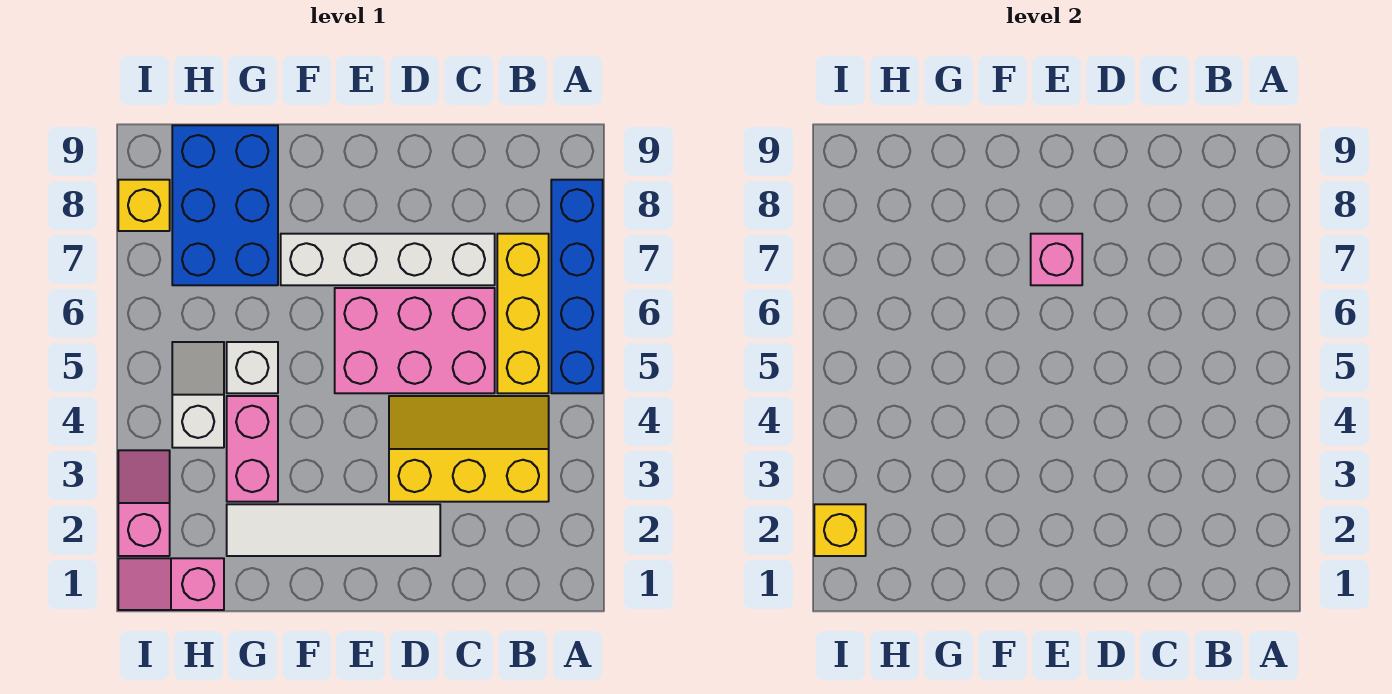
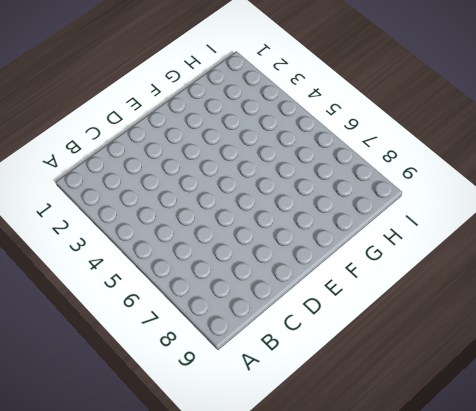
none -> blue brick A5:A8 level 1
none -> yellow slope B3:D4 level 1 top 3
none -> yellow brick B5:B7 level 1

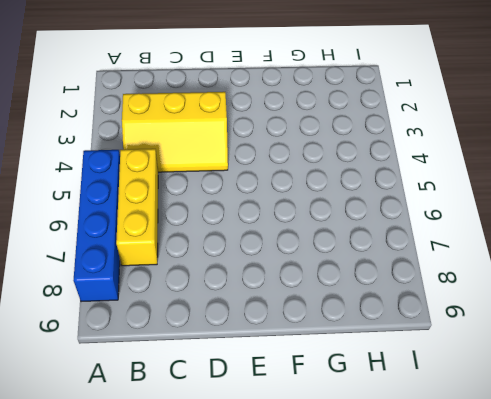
none -> pink brick C5:E6 level 1
none -> white brick C7:F7 level 1
none -> white tile D2:G2 level 1

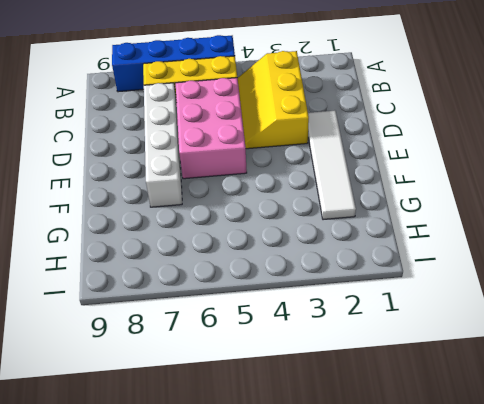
none -> pink brick G3:G4 level 1
none -> white brick G5 level 1
none -> blue brick G7:H9 level 1

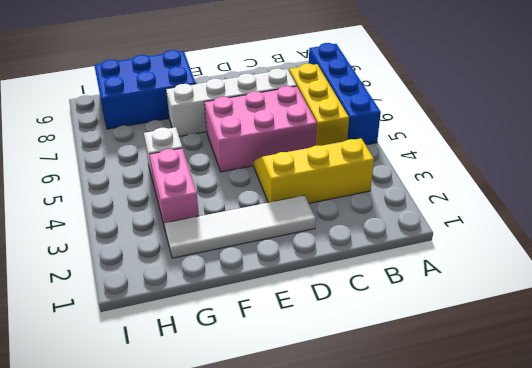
blue brick F8:H9 level 1 -> blue brick G7:H9 level 1
none -> pink slope H1:I1 level 1 top H
none -> white slope H4:H5 level 1 top 4
none -> pink slope I2:I3 level 1 top 2

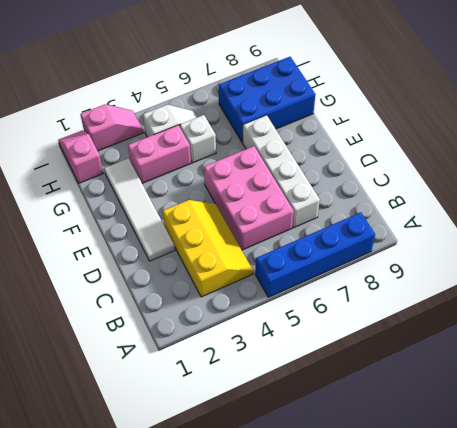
none -> yellow brick B5:B7 level 1
none -> yellow brick I8 level 1
none -> pink brick E7 level 2

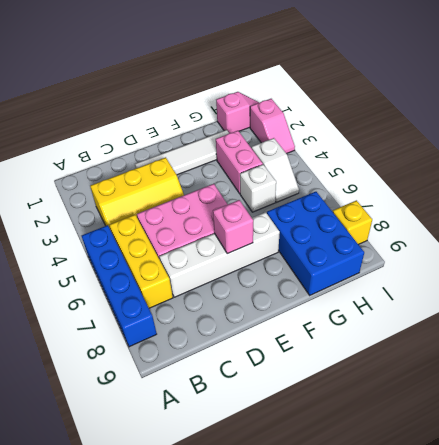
none -> yellow brick I2 level 2

